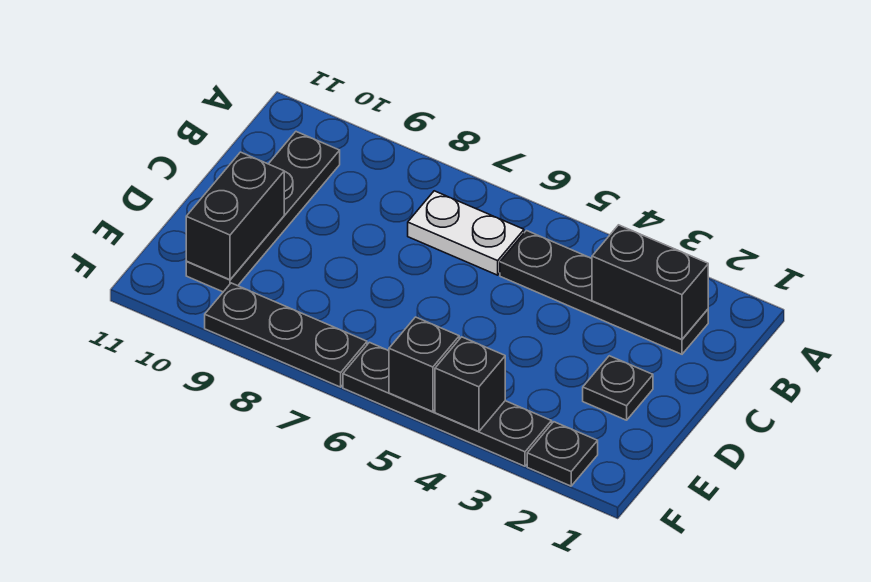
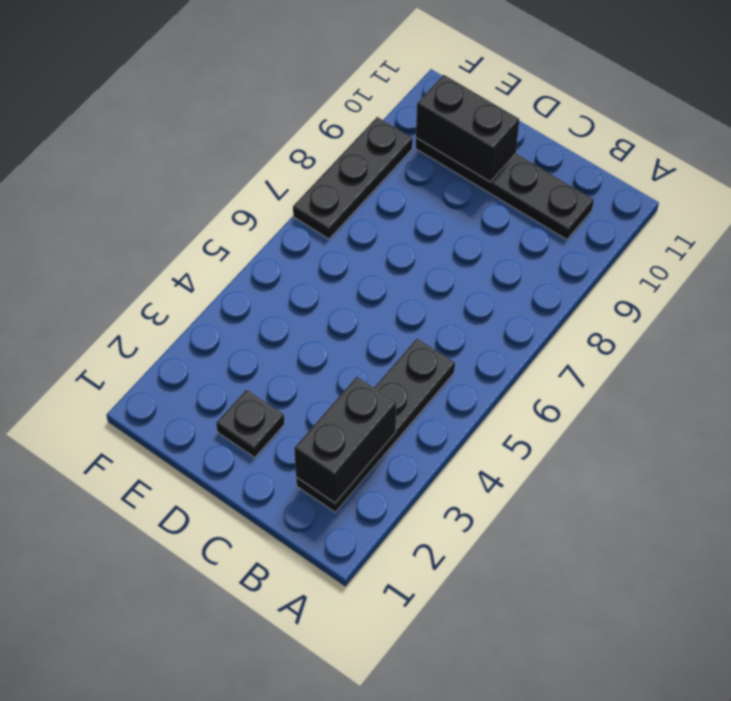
none -> white plate B6:B7 level 1
none -> black plate F2 level 1

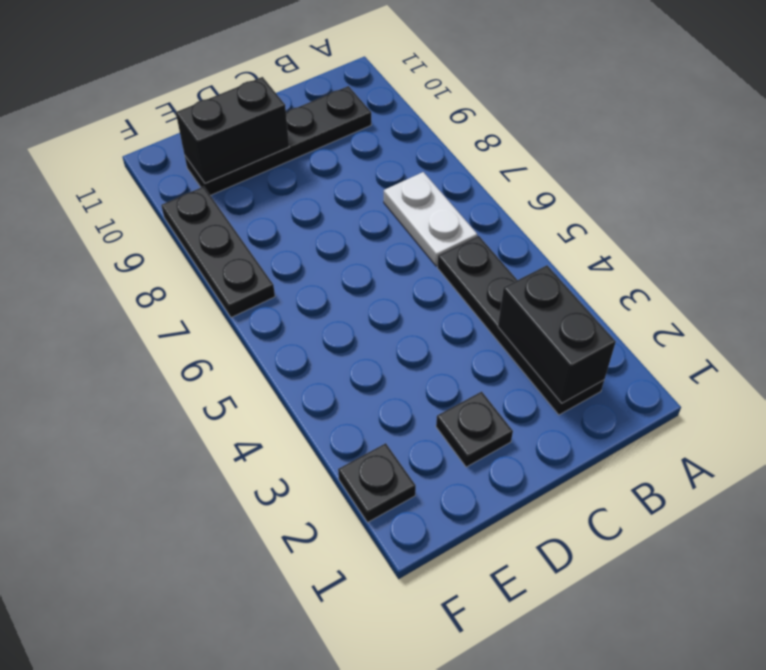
none -> black plate F3:F6 level 1
none -> black brick F4 level 2

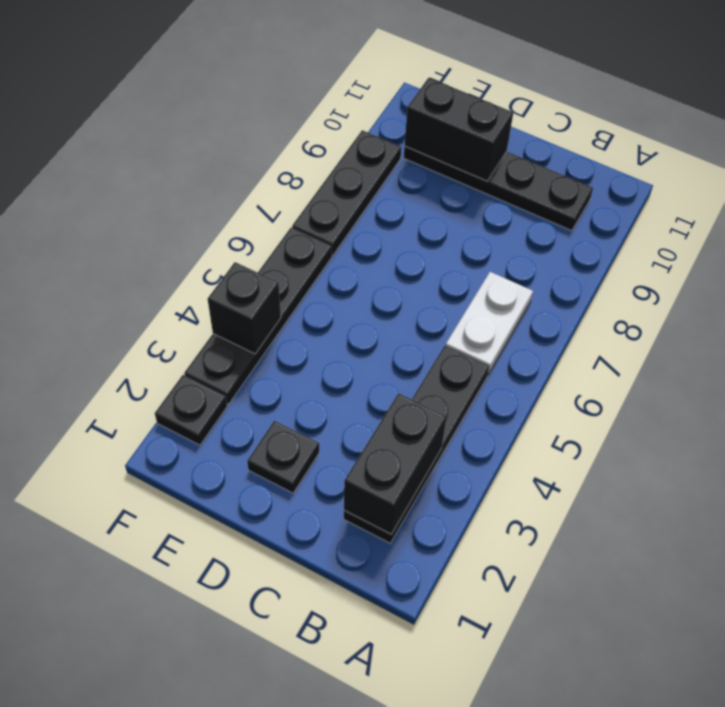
none -> black brick F5 level 2

